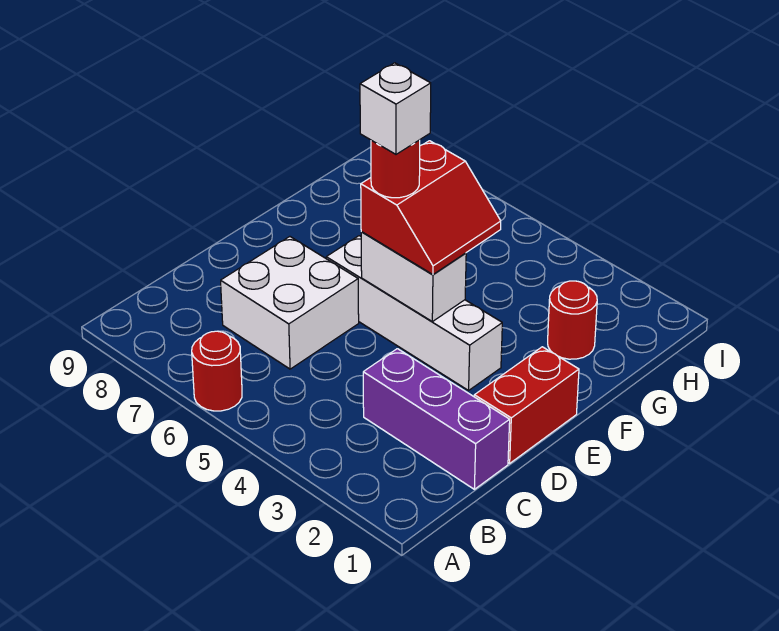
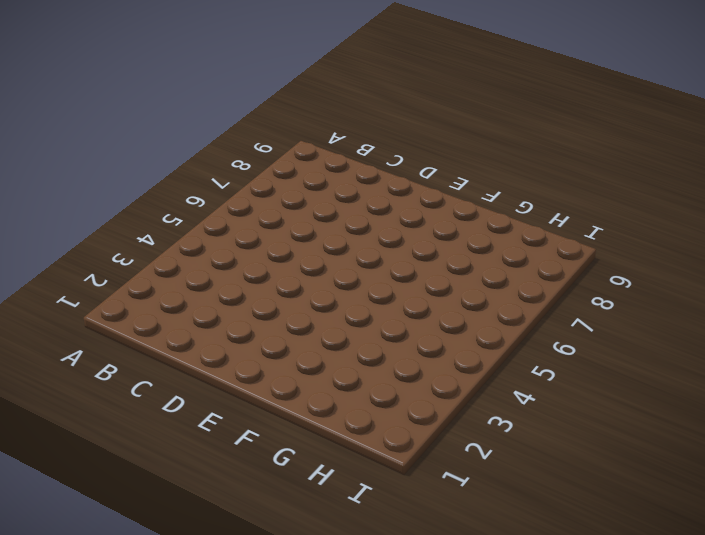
none -> red round brick A6 level 1
none -> purple brick C1:C3 level 1

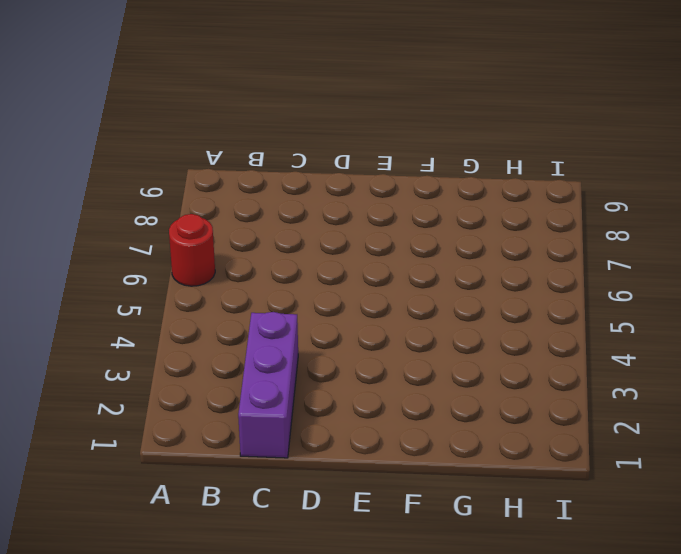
none -> white brick C6:D7 level 1
none -> red brick D1:E1 level 1

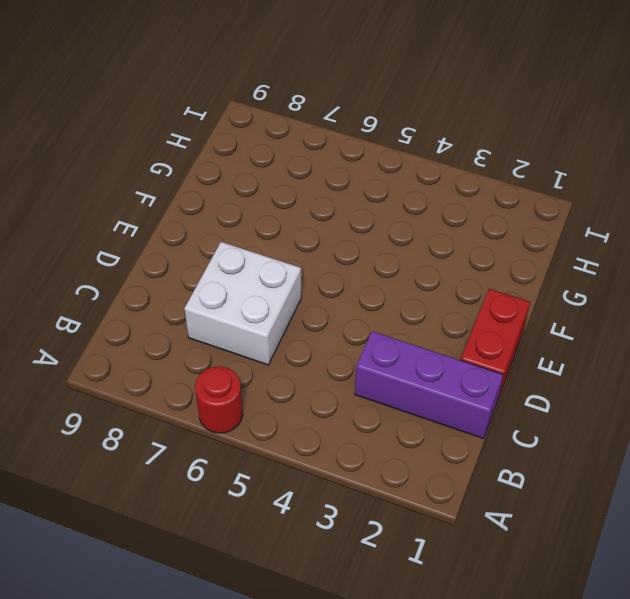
none -> white brick E3:E6 level 1
none -> red round brick G2 level 1

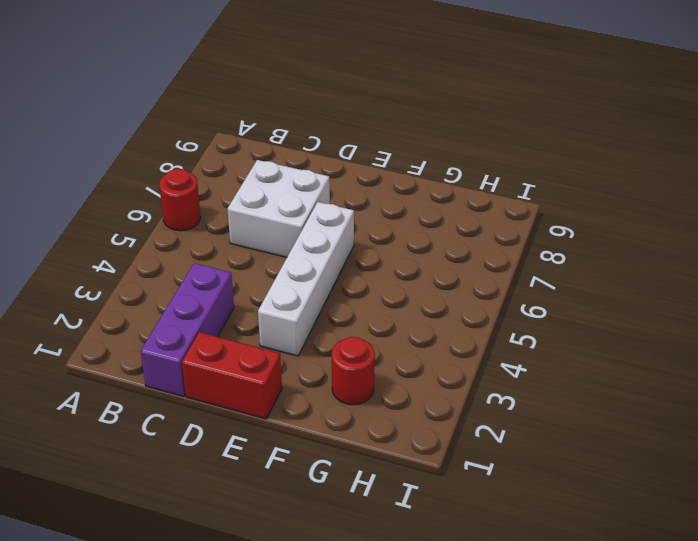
none -> white brick E4:E5 level 2
none -> red slope E4:F5 level 3 top 5

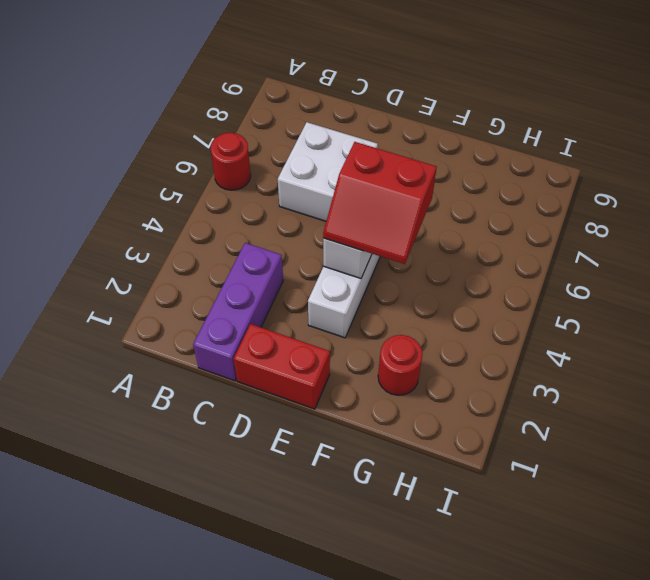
none -> red round brick E5 level 4
none -> white brick E5 level 5

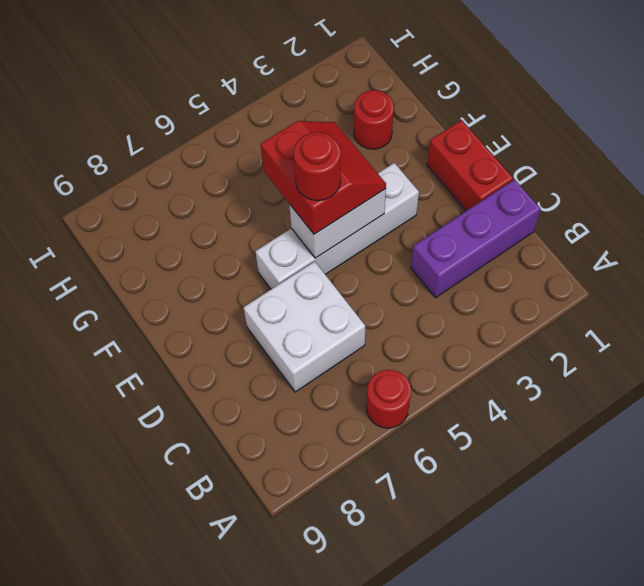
none -> white brick E5 level 5

